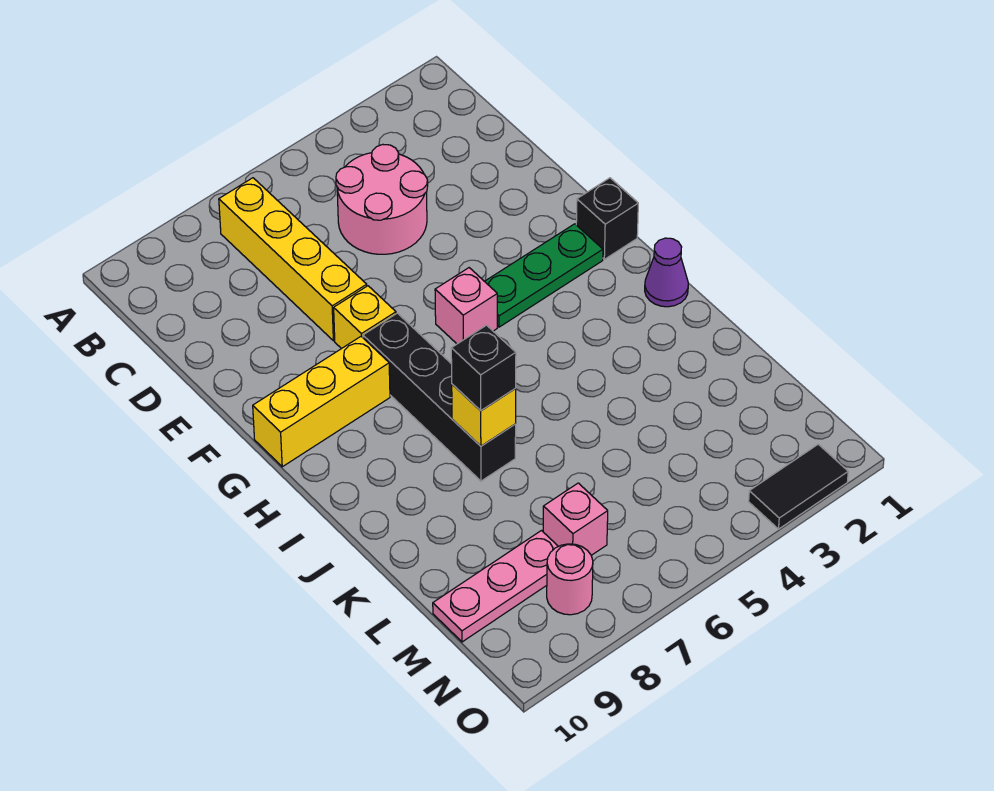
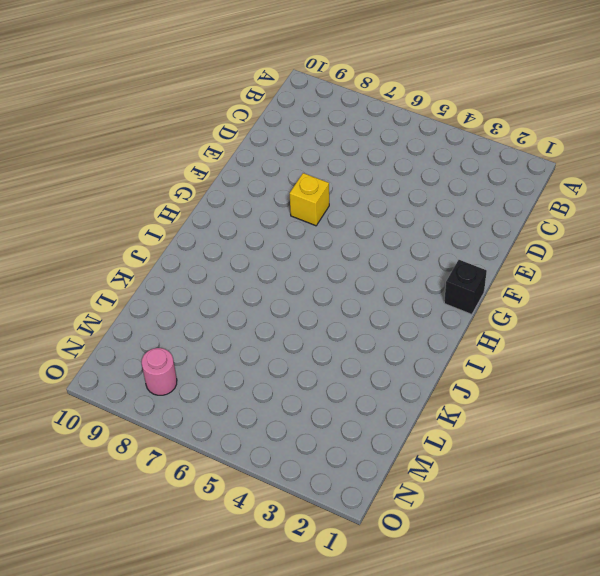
none -> yellow brick B7:E7 level 1
none -> pink round brick C4:D5 level 1
none -> green plate G2:G4 level 1

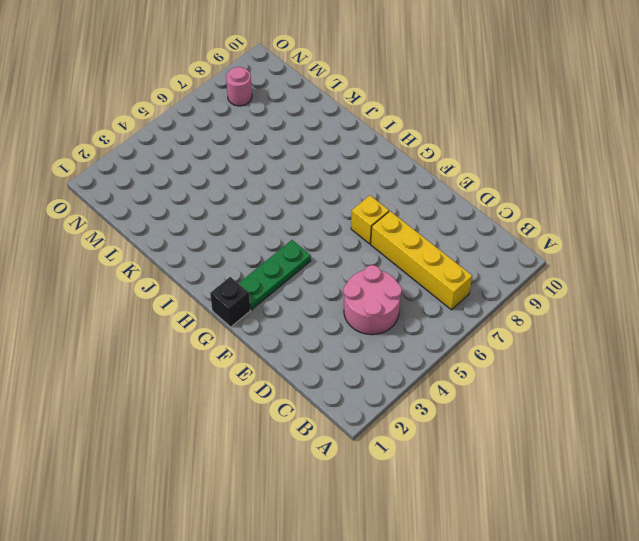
none -> pink brick G5 level 1
none -> black brick G7:J7 level 1
none -> yellow brick G8:G10 level 1

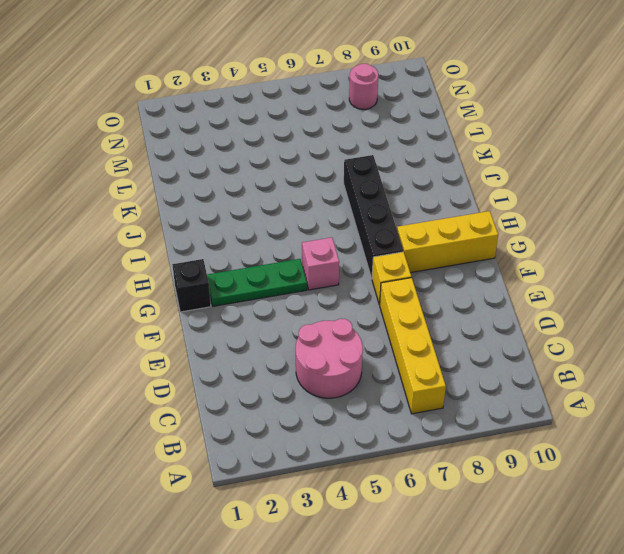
none -> purple cone I1 level 1
none -> pink brick M7 level 1
none -> pink plate M8:M10 level 1

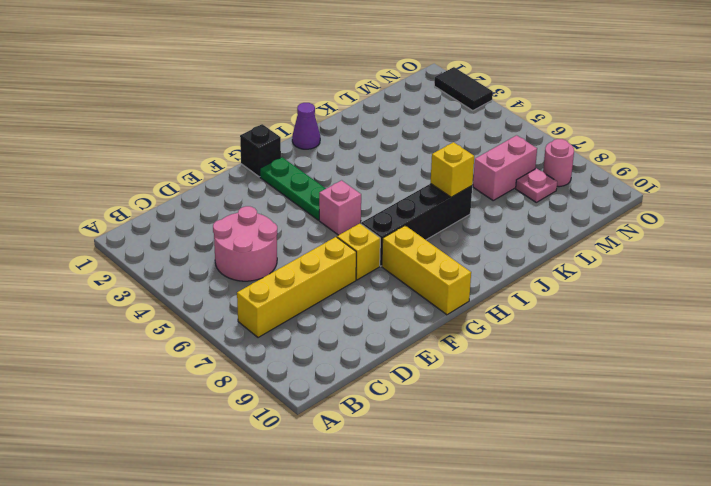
pink brick L7:M7 level 1 -> pink brick M7 level 1
pink plate M8 level 1 -> pink plate M8:M10 level 1
none -> black brick J7 level 3

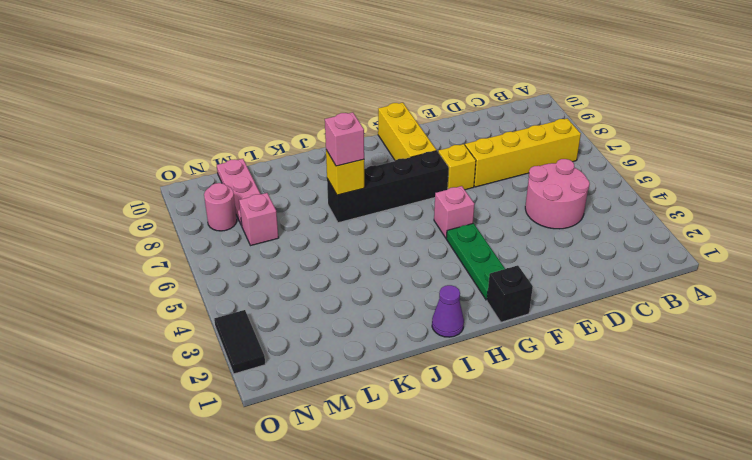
pink brick J7 level 3 -> black brick J7 level 3

